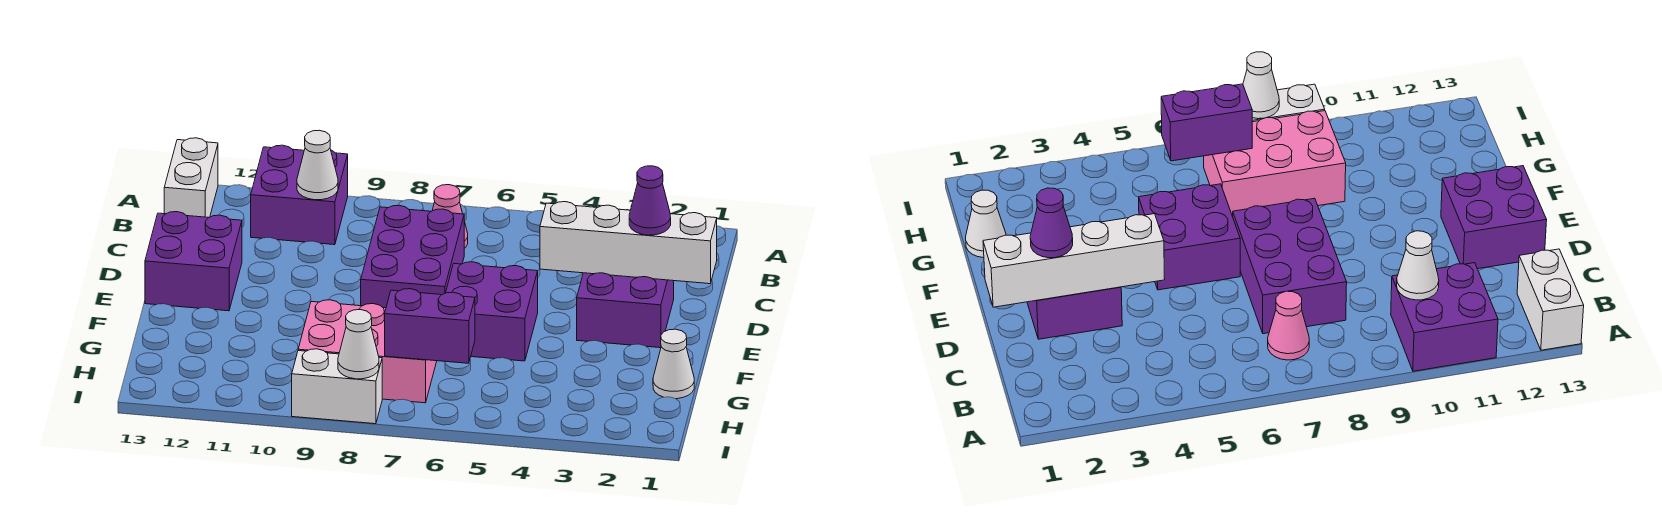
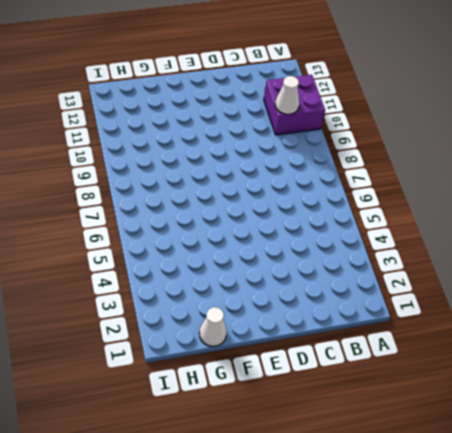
none -> white brick A13:B13 level 1
none -> pink cone B7 level 1
none -> purple brick C7:E8 level 1

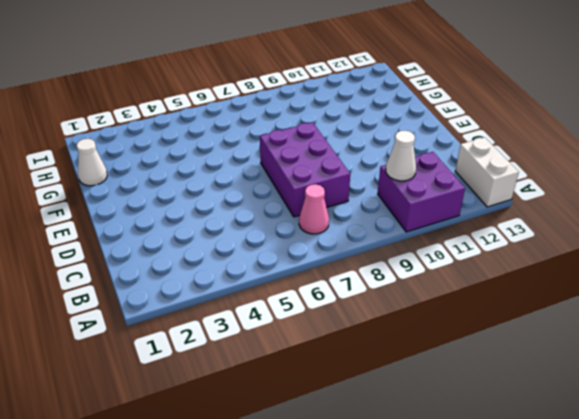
none -> purple brick D2:E3 level 1
none -> purple brick D12:E13 level 1
none -> purple brick E5:F6 level 1

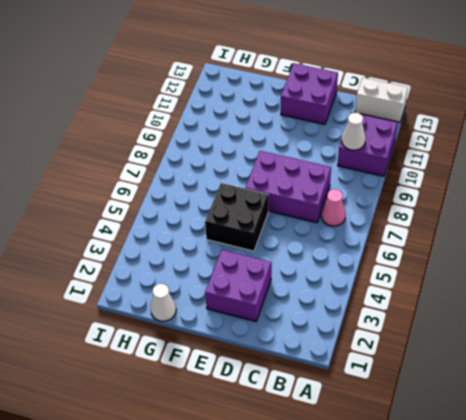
black brick E5:F6 level 1 -> purple brick E5:F6 level 1
none -> pink brick G7:H9 level 1
none -> white brick I8:I9 level 1
none -> white brick D1:D4 level 2

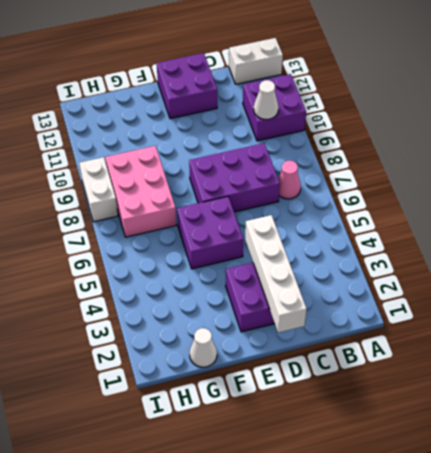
none -> purple brick H6:H7 level 2
none -> white cone I8 level 2
none -> purple cone D2 level 3

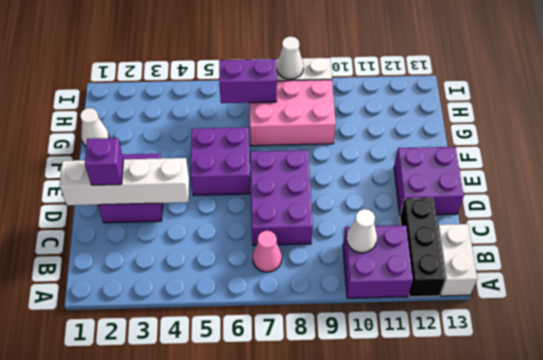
black brick A12:C12 level 1 -> none
purple brick D2 level 3 -> purple cone D2 level 3

